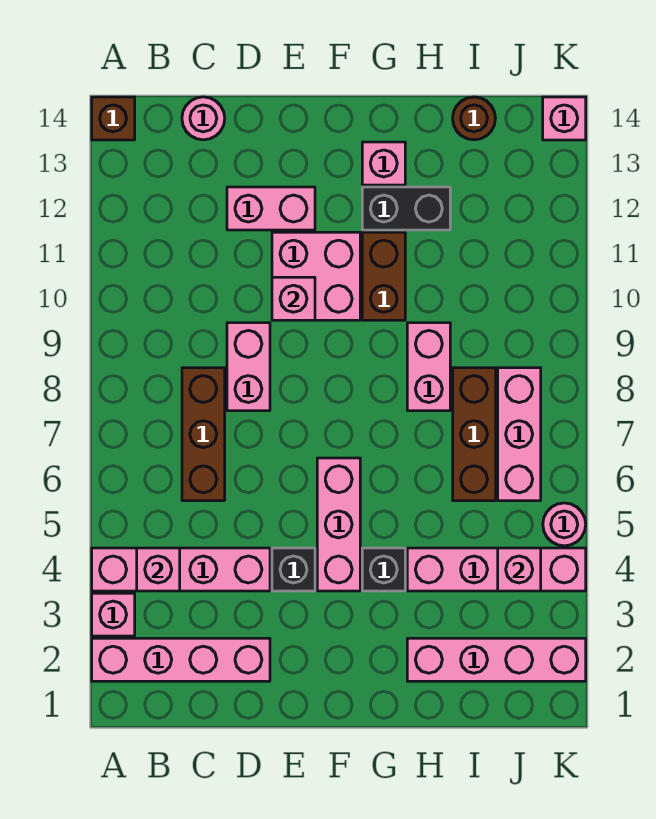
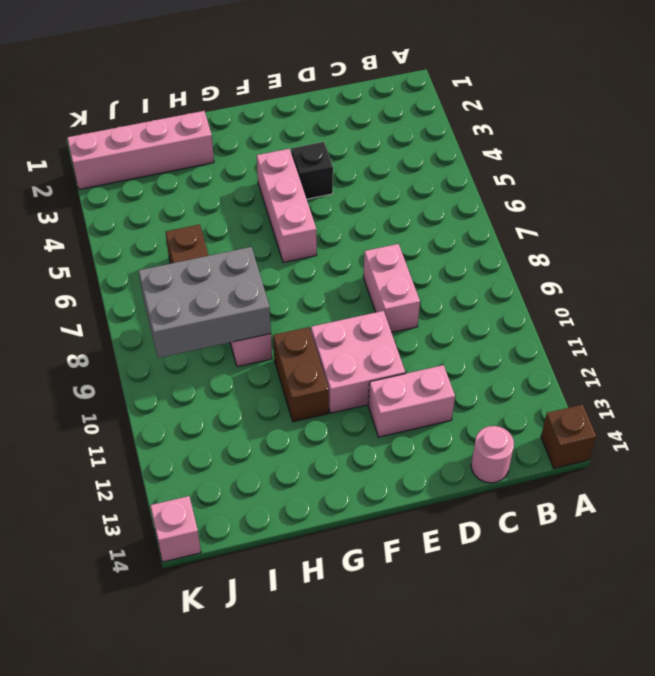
grey brick H8:J9 level 2 -> none
none -> pink brick A2:D2 level 1
none -> pink brick A3 level 1
none -> pink brick A4:D4 level 1

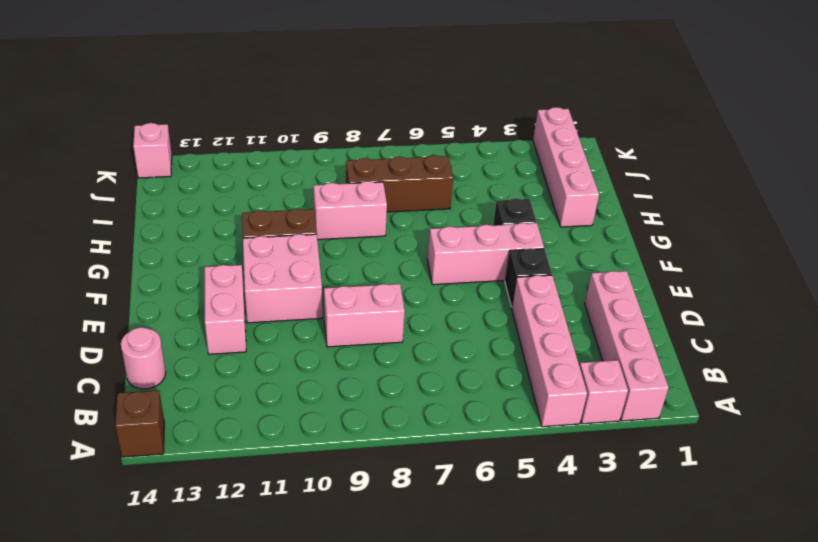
none -> brown brick C6:C8 level 1
none -> black brick G12:H12 level 1
none -> pink brick G13 level 1

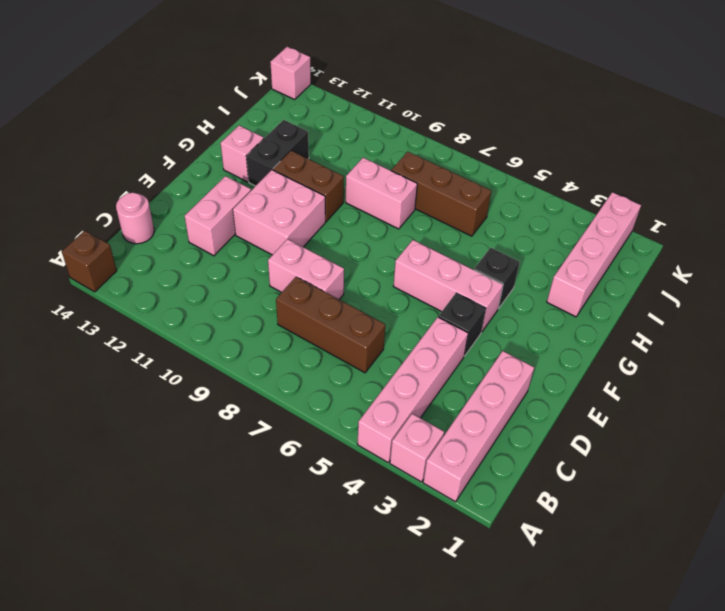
none -> pink brick H4:K4 level 1
none -> brown round brick I14 level 1
none -> pink brick J6:J8 level 1

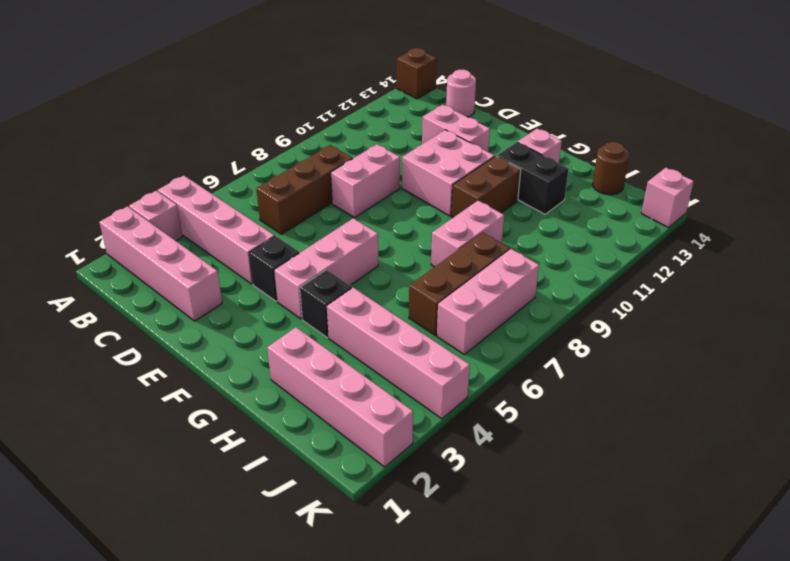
none -> pink round brick K5 level 1
none -> pink brick B4 level 2
none -> pink brick E10 level 2

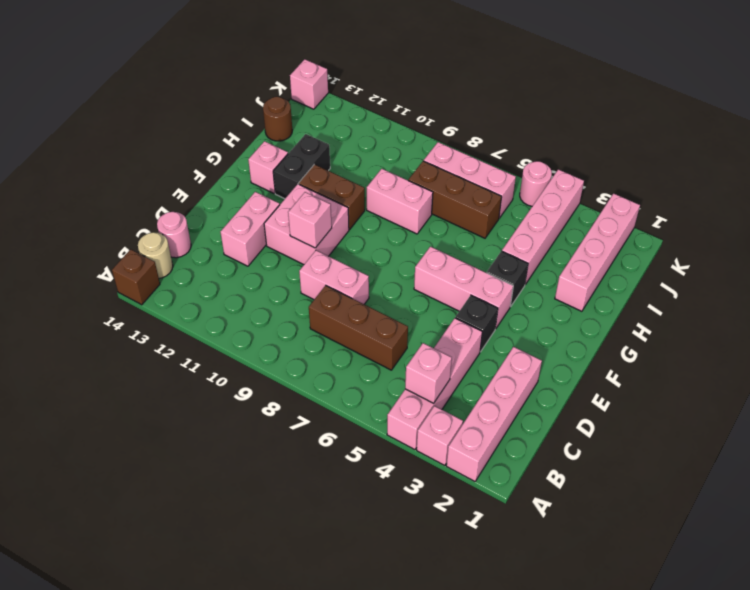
tan round brick B14 level 1 -> none
none -> pink brick J4 level 2

